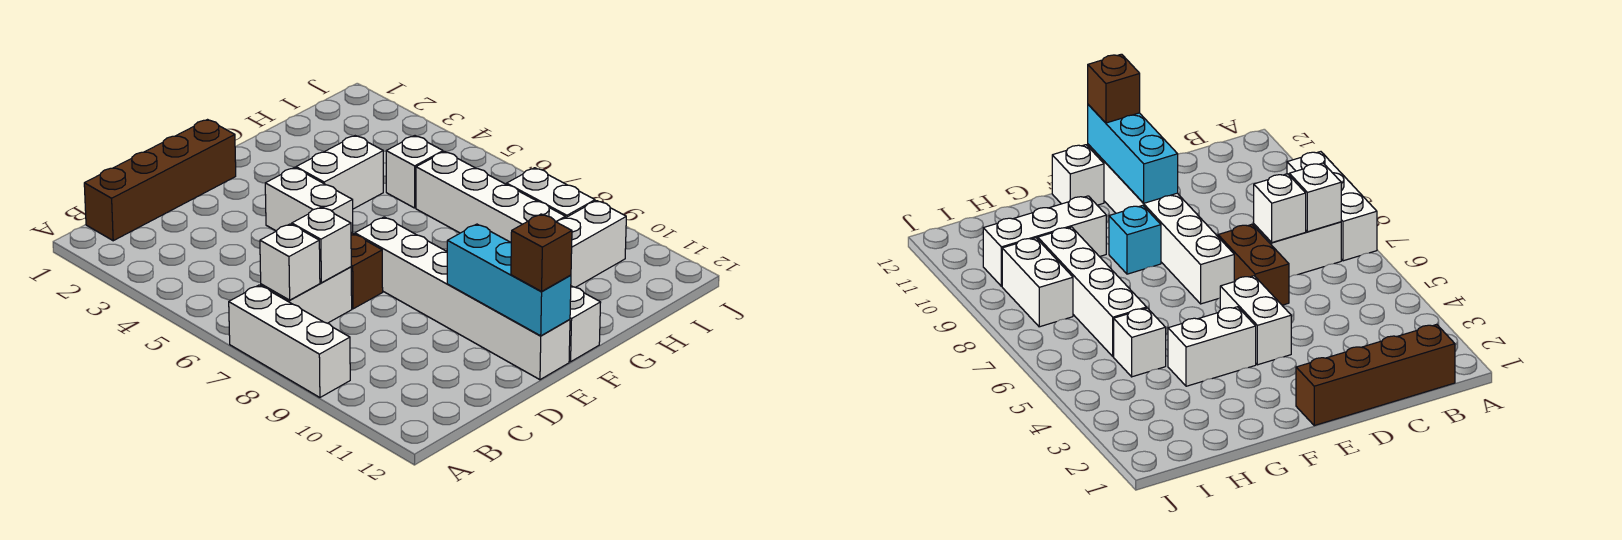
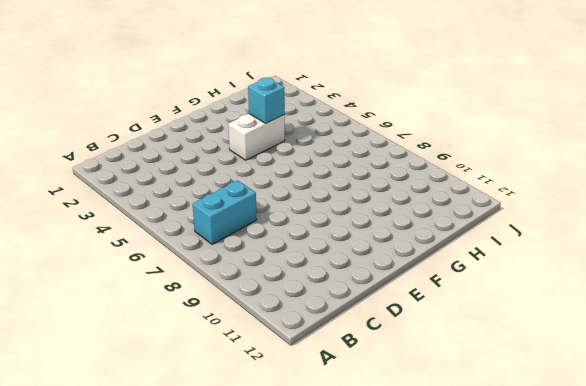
cyan brick B7:C7 level 1 -> white brick B7:C7 level 1
cyan brick G4 level 2 -> cyan brick F9 level 1
none -> white brick A7:A9 level 1
none -> brown brick B1:E1 level 1
none -> brown brick D6:D7 level 1

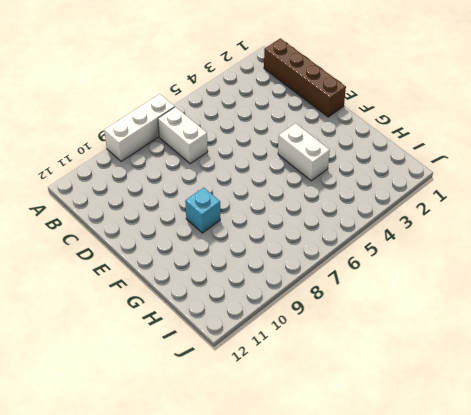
none -> brown brick D6:D7 level 1
none -> white brick E4:E5 level 1
none -> white brick E7:E12 level 1

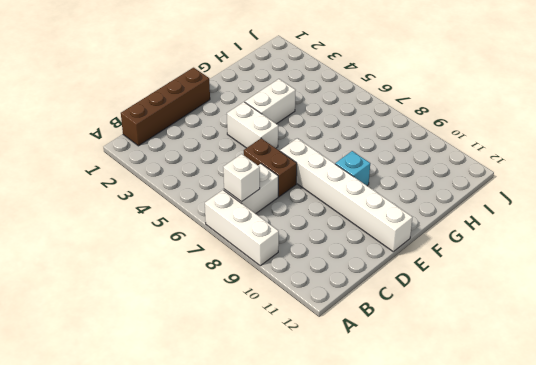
none -> white brick F12 level 1
none -> white brick G10:I10 level 1
none -> white brick H5 level 1

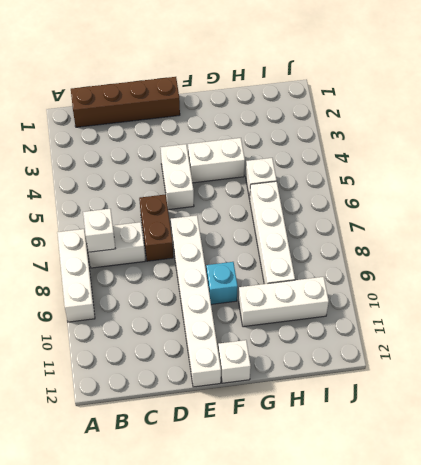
none -> white brick I8:I9 level 1
none -> white brick C7 level 2
none -> cyan brick E10:E12 level 2

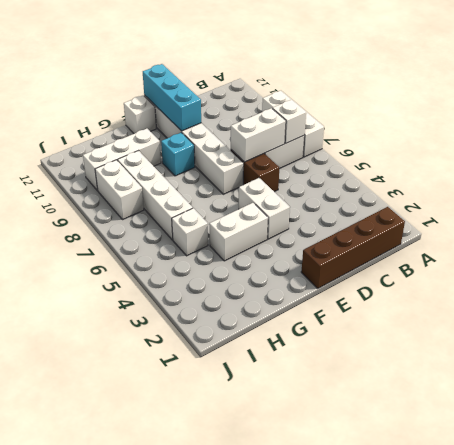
white brick C7:D7 level 2 -> white brick C7 level 2
none -> brown brick E12 level 3

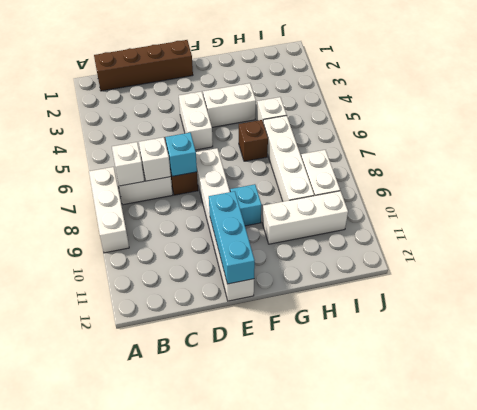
cyan brick D7 level 2 -> none
brown brick G6 level 1 -> brown brick E12 level 3
none -> white brick F12 level 1

